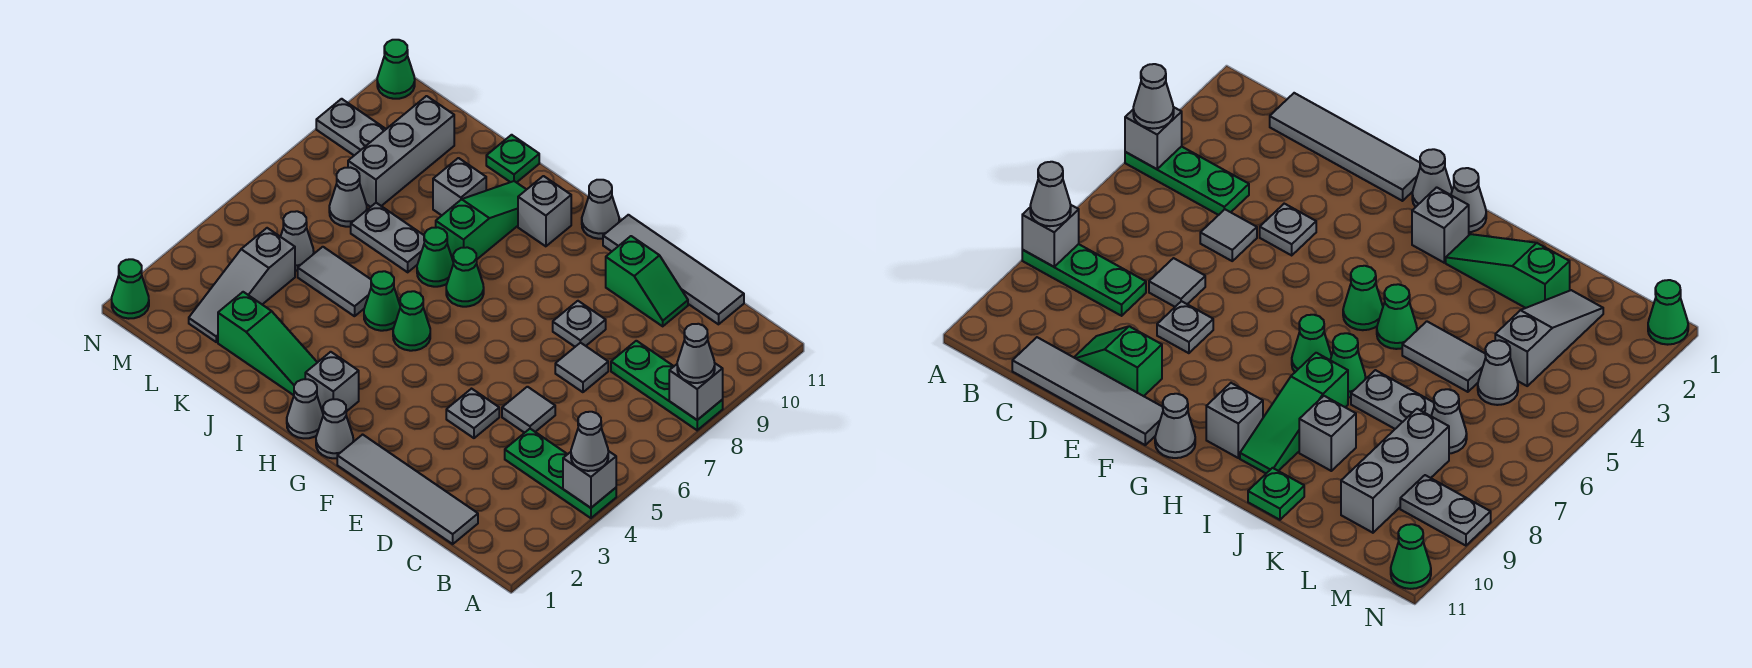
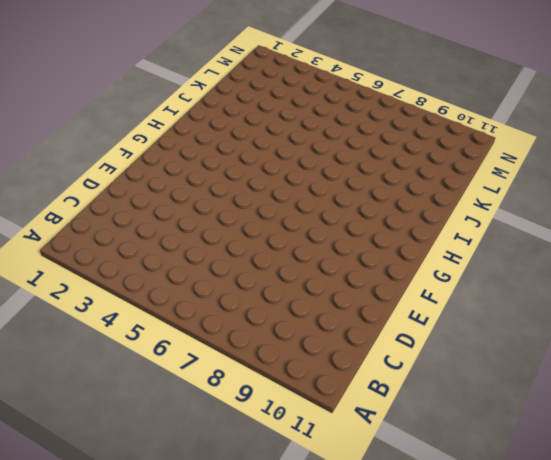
none -> green plate A4:C4 level 1
none -> green plate A8:C8 level 1
none -> grey tile C1:F1 level 1
none -> grey tile C11:F11 level 1

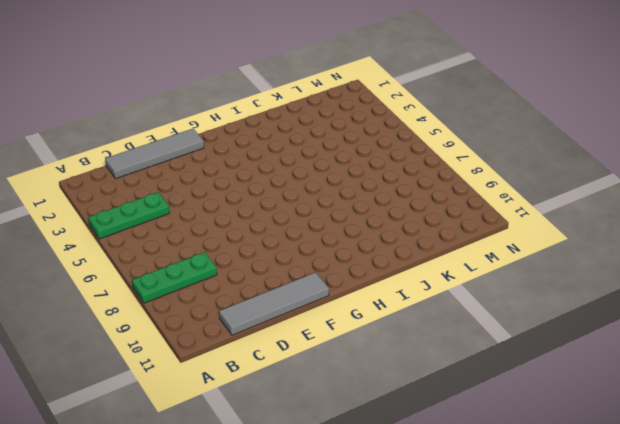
none -> grey tile D5 level 1
none -> grey tile D7 level 1
none -> green slope D10:E10 level 1 top E
none -> grey plate E4 level 1

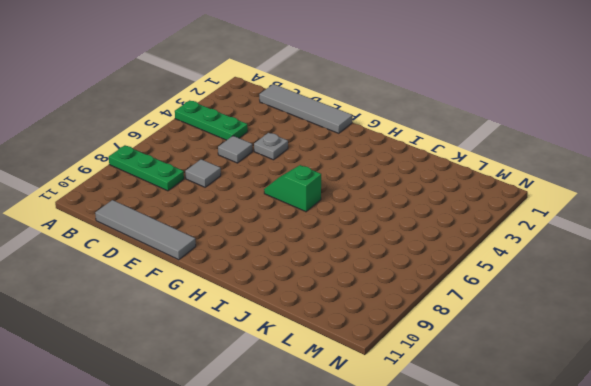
green slope G6:H6 level 1 top H -> green slope D10:E10 level 1 top E
none -> grey plate E8 level 1
none -> grey cone G1 level 1
none -> grey cone G11 level 1
none -> grey cone H1 level 1

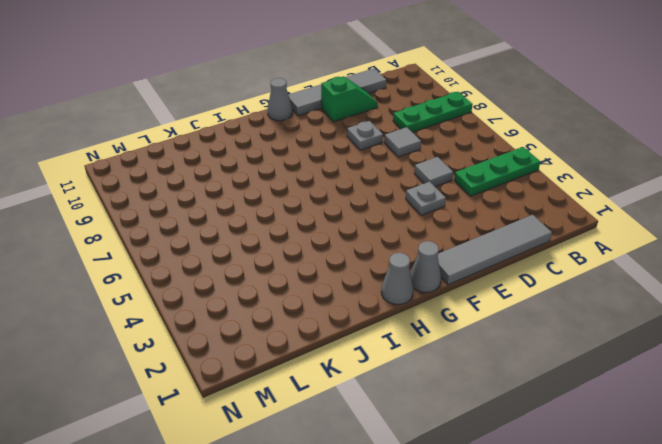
none -> grey brick H2 level 1
none -> green cone H5 level 1
none -> green cone H7 level 1
none -> grey brick H10 level 1

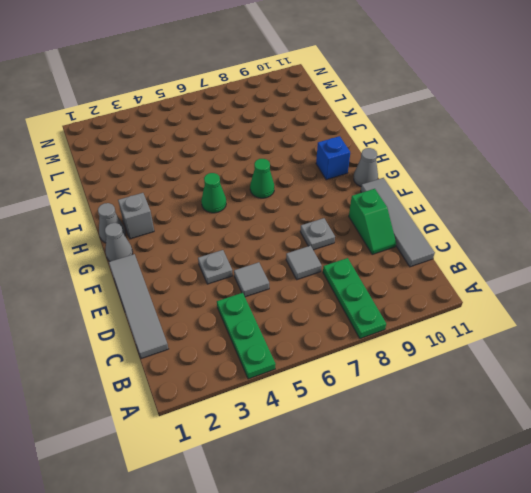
blue brick H10 level 1 -> grey brick H10 level 1
none -> green slope I2:K2 level 1 top K
none -> green cone I5 level 1
none -> green cone I7 level 1
none -> green slope I8:I10 level 1 top 8

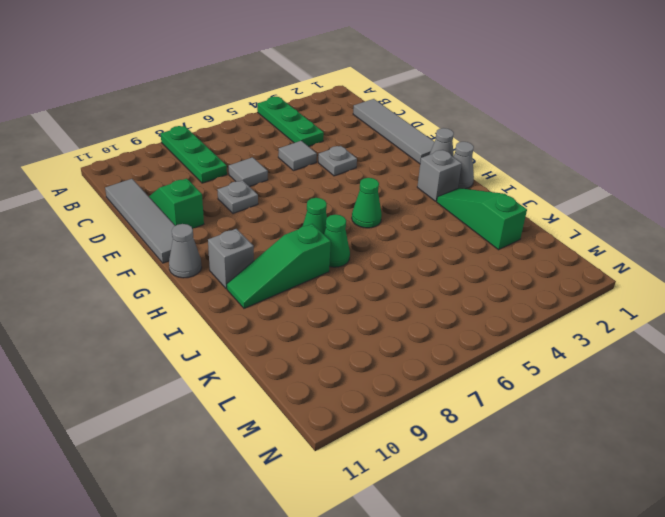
none -> green cone I5 level 1
none -> grey tile J5:K5 level 1
none -> grey plate J7:K7 level 1
none -> grey brick J9 level 1

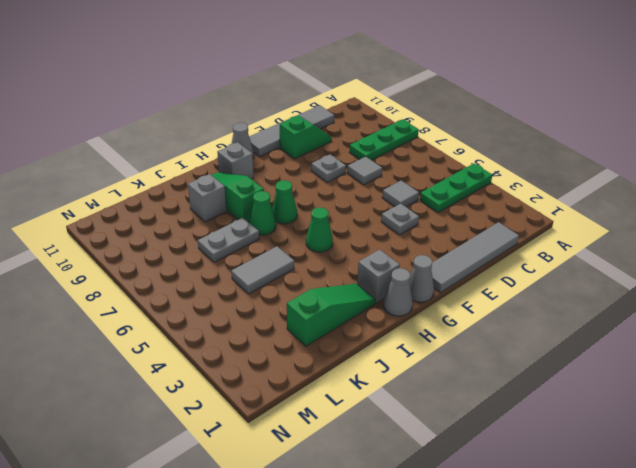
none -> green cone I5 level 1
none -> green plate J11 level 1
none -> grey slope L2:L4 level 1 top 4
none -> grey cone L5 level 1

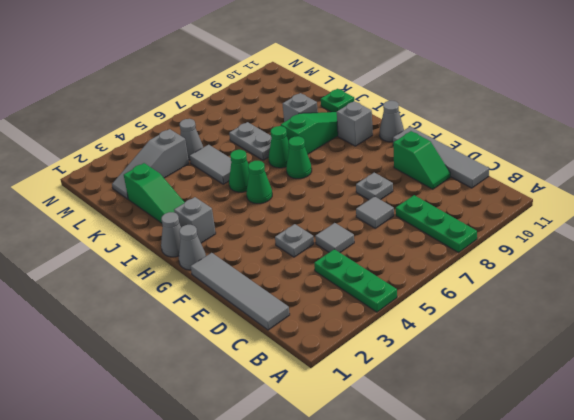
none -> grey cone L7 level 1
none -> grey brick L8:L10 level 1
none -> grey plate M9:N9 level 1
none -> green cone N1 level 1

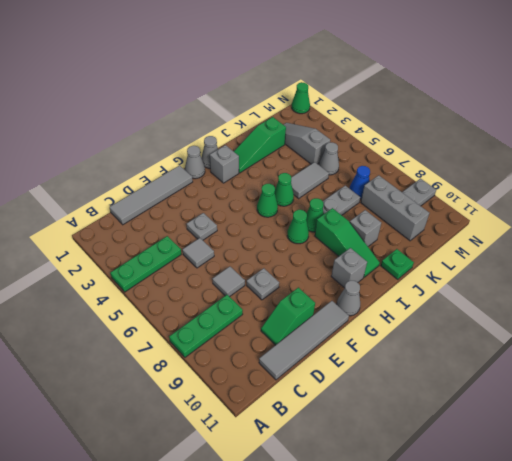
blue cone L7 level 1 -> grey cone L7 level 1
none -> green cone N11 level 1
none -> grey brick A4 level 2
none -> grey brick A8 level 2
none -> grey cone A4 level 3

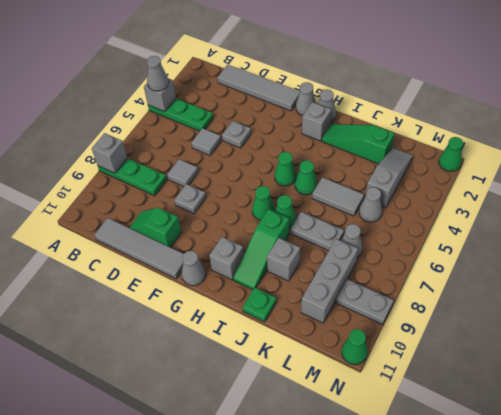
none -> grey cone A8 level 3

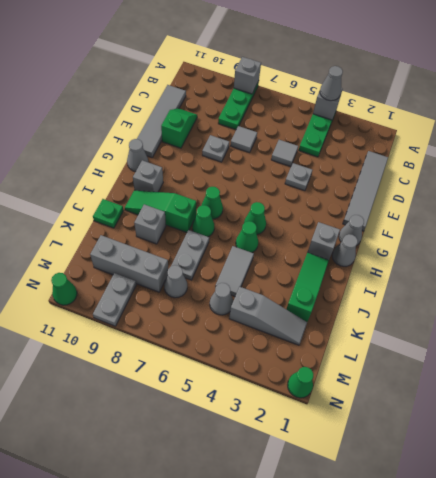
none -> grey cone A8 level 3

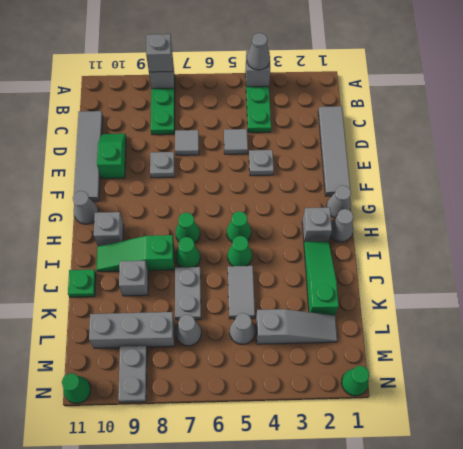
grey brick A8 level 3 -> grey cone A8 level 3

